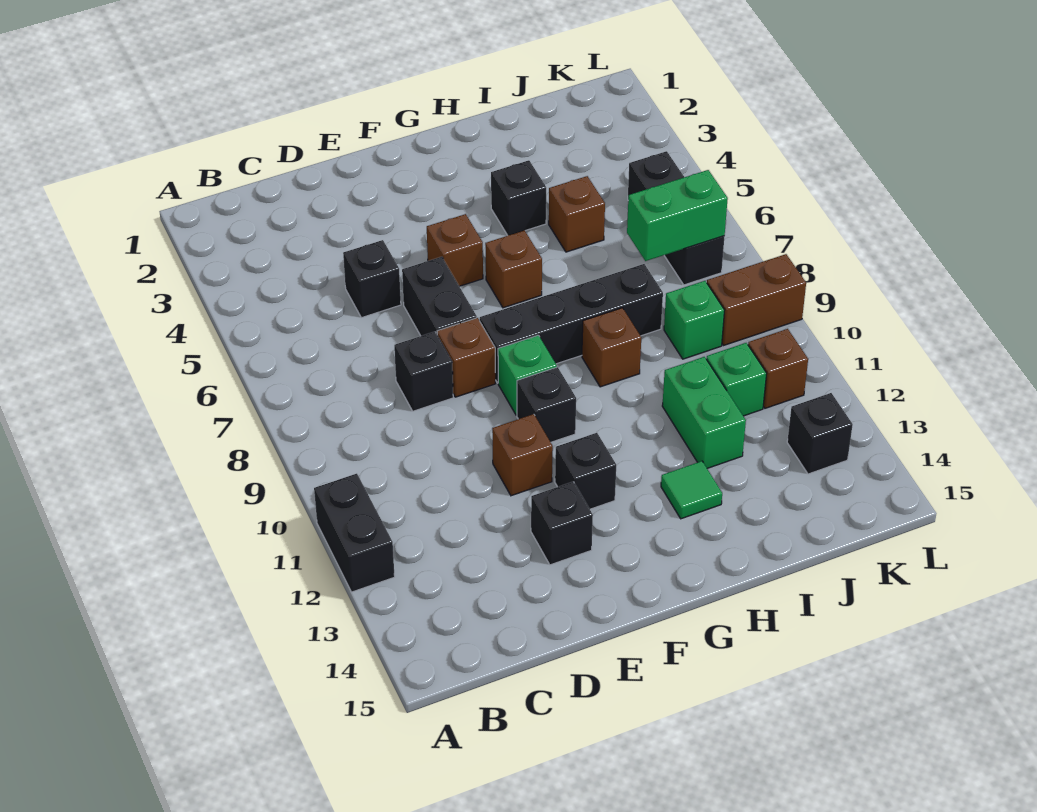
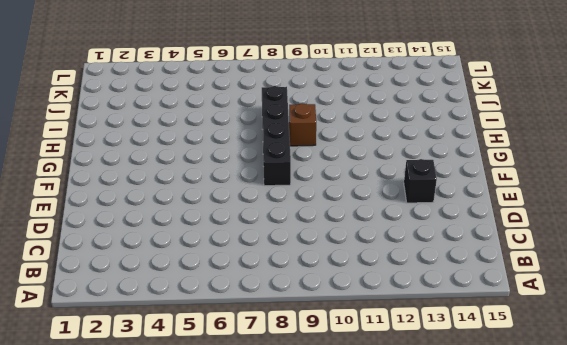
none -> black brick A11:A12 level 1
none -> black brick D5 level 1
none -> black brick D8 level 1

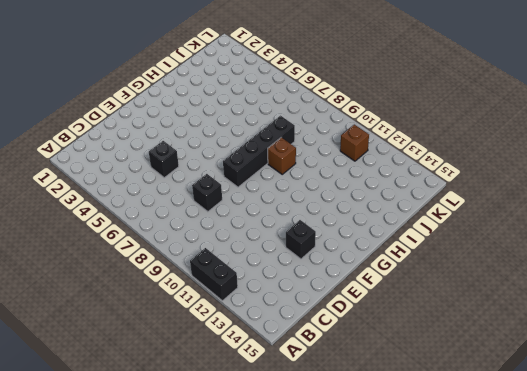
none -> black brick E6:E7 level 1
none -> brown brick E8 level 1
none -> brown brick E11 level 1

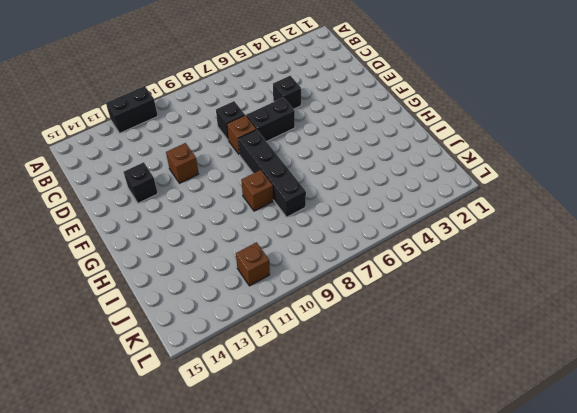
none -> brown brick F5 level 1
none -> green brick F9 level 1
none -> black brick F10 level 1

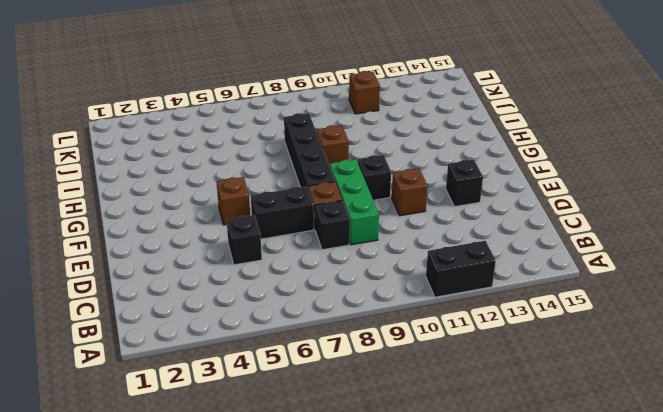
green brick D9:F9 level 1 -> green brick F9 level 1
none -> black brick F12 level 1
none -> brown brick G6 level 1
none -> black brick H4 level 1

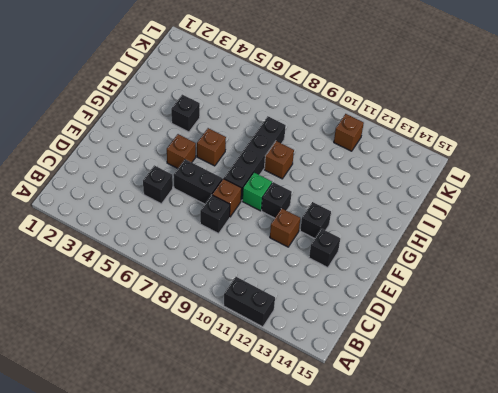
none -> green tile H13 level 1
none -> brown brick I5 level 1
none -> green brick I11:I12 level 1

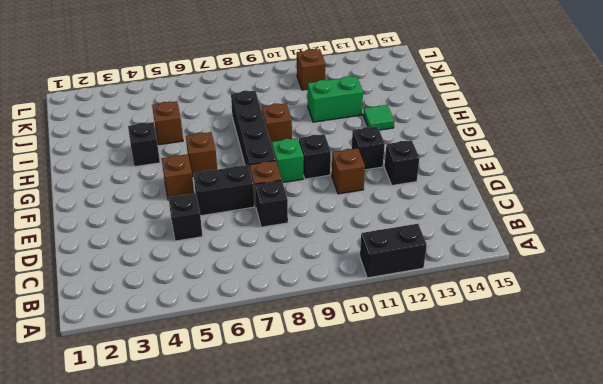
none -> green brick J9 level 1
none -> green brick J11 level 1
none -> black brick K5:K7 level 1

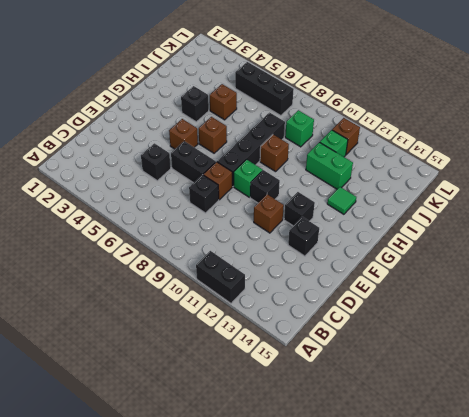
none -> brown brick K9:L9 level 1
none -> black brick K13 level 1
none -> green brick J7:K7 level 2

